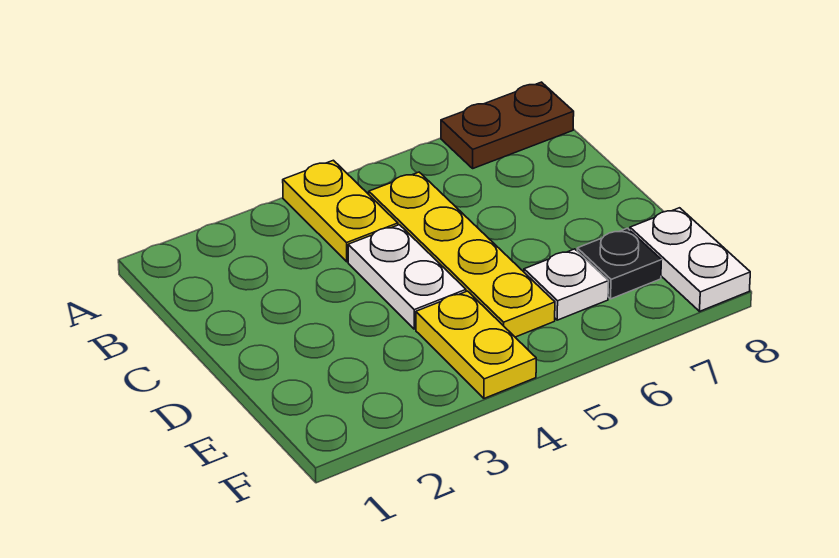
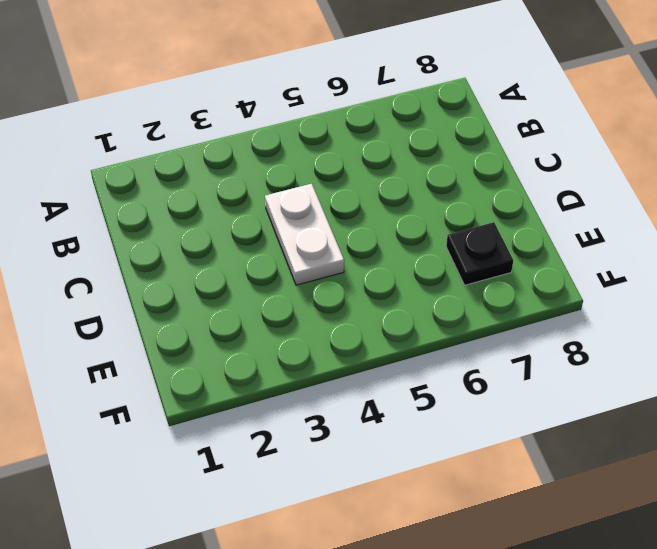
none -> yellow plate A4:B4 level 1
none -> brown plate A7:A8 level 1

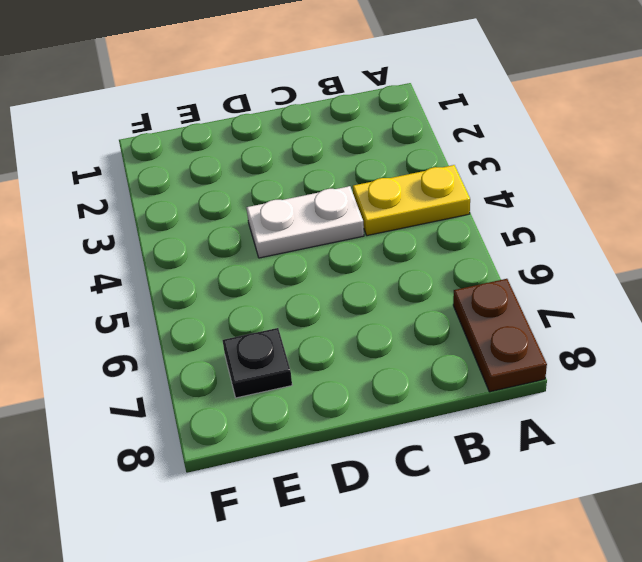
none -> yellow plate B5:E5 level 1
none -> yellow plate E4:F4 level 1

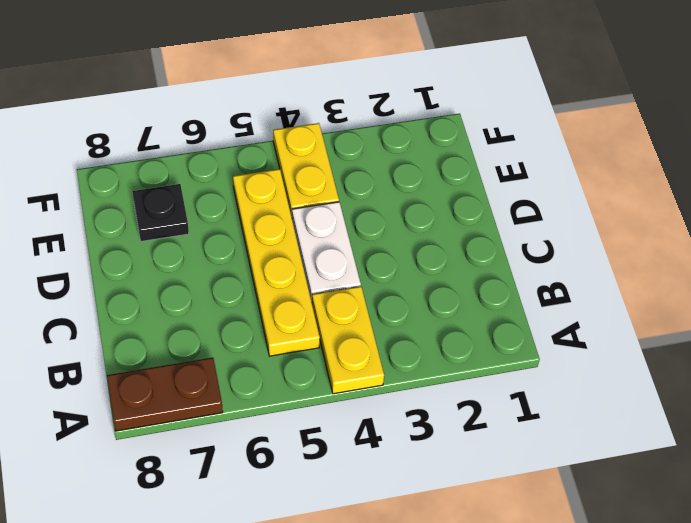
none -> white plate E6 level 1
none -> white plate E8:F8 level 1

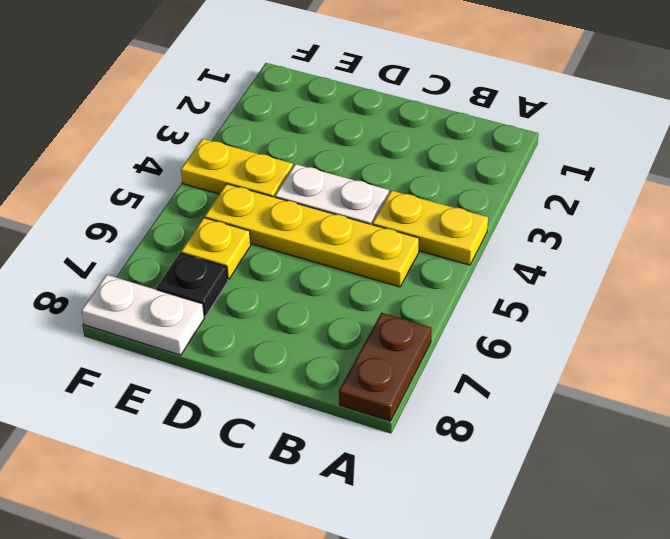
yellow plate E6 level 1 -> white plate E6 level 1

